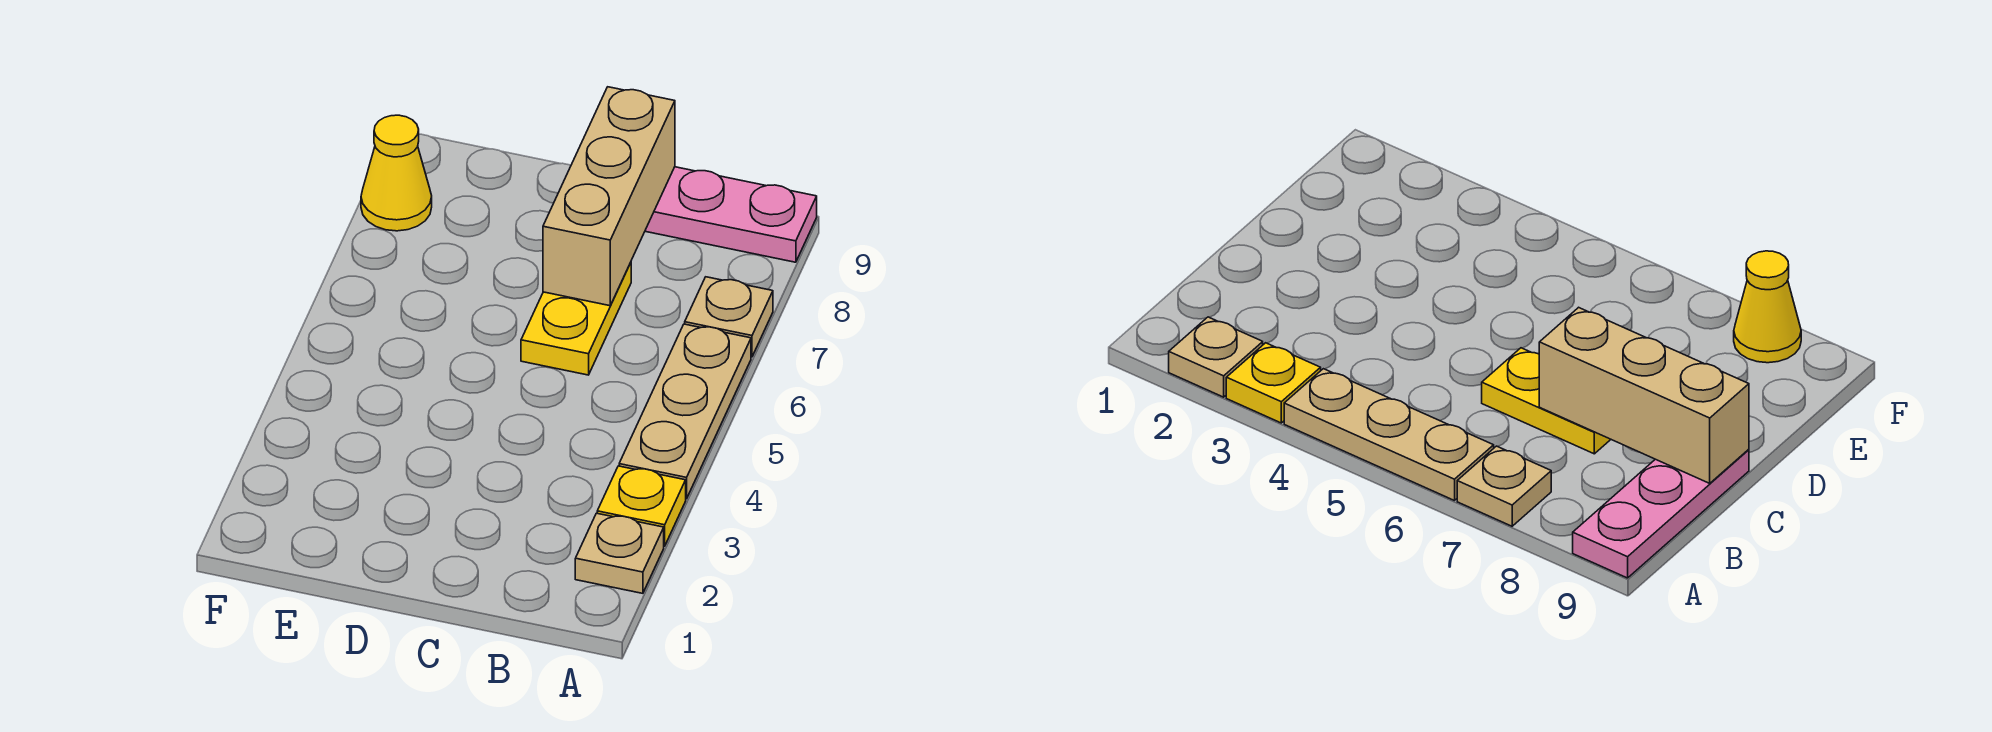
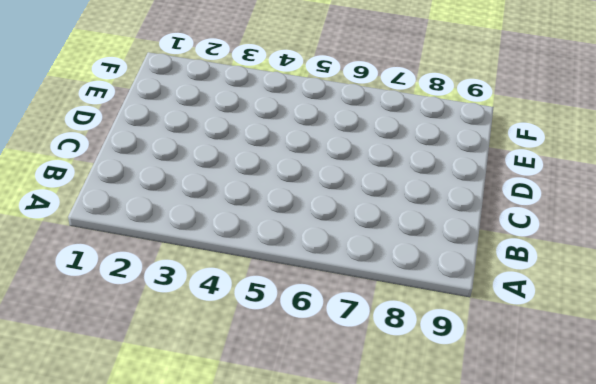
none -> tan plate A2 level 1
none -> yellow plate A3 level 1

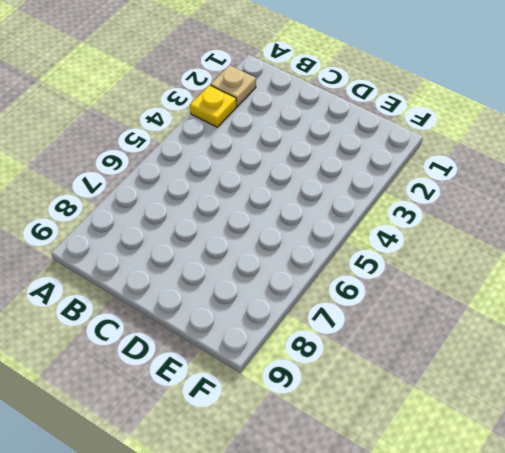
none -> tan plate A4:A6 level 1
none -> tan plate A7 level 1

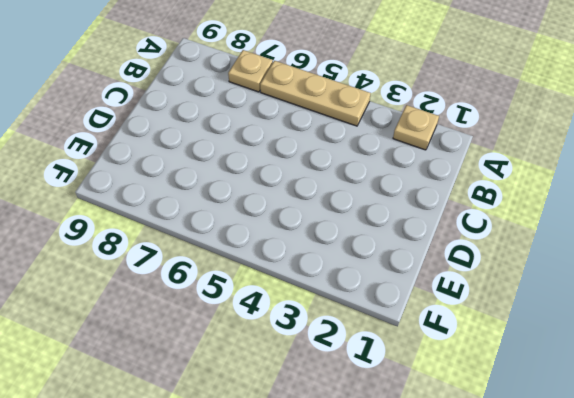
none -> yellow plate A3 level 1
none -> pink plate A9:C9 level 1

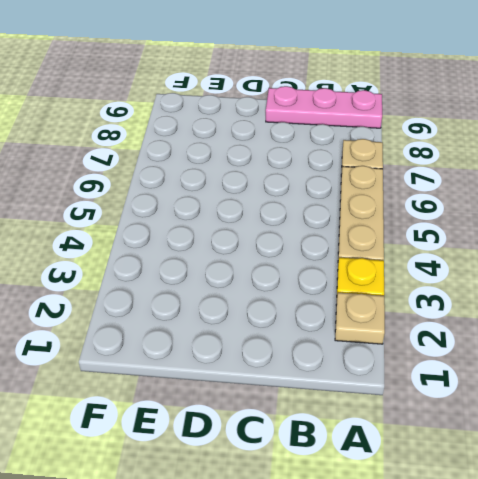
none -> yellow plate C6:C7 level 1
none -> yellow cone F8 level 1

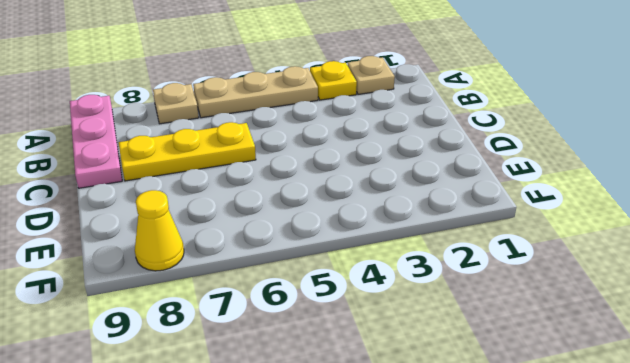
yellow plate C6:C8 level 1 -> yellow plate C6:C7 level 1
none -> tan brick C7:C9 level 2

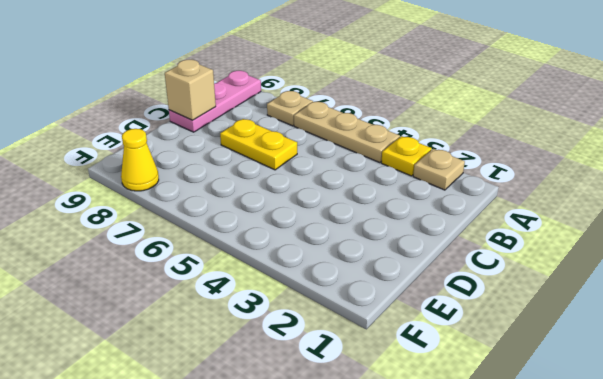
tan brick C9 level 2 -> tan brick C7:C9 level 2

